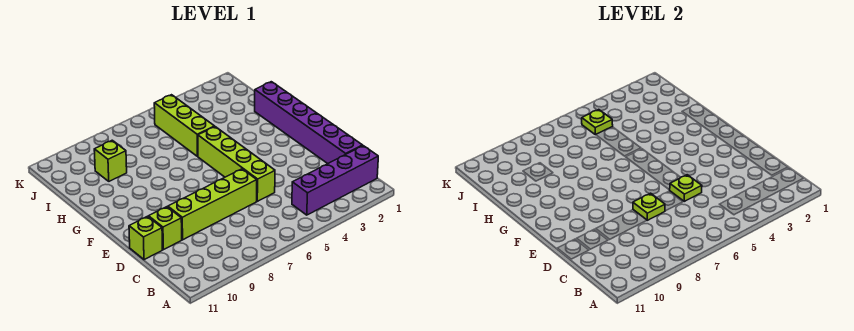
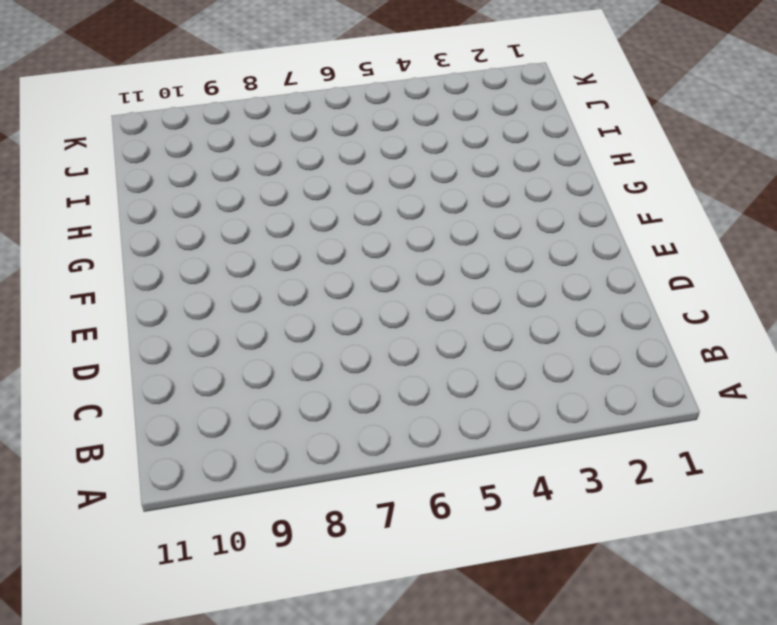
none -> purple brick B1:B4 level 1
none -> purple brick C1:H1 level 1

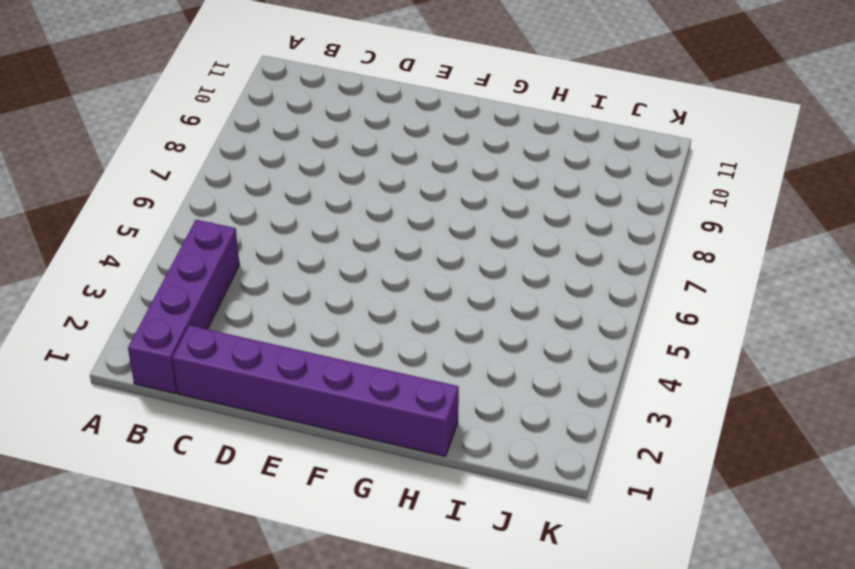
none -> lime brick D5:G5 level 1
none -> lime brick D6:D9 level 1

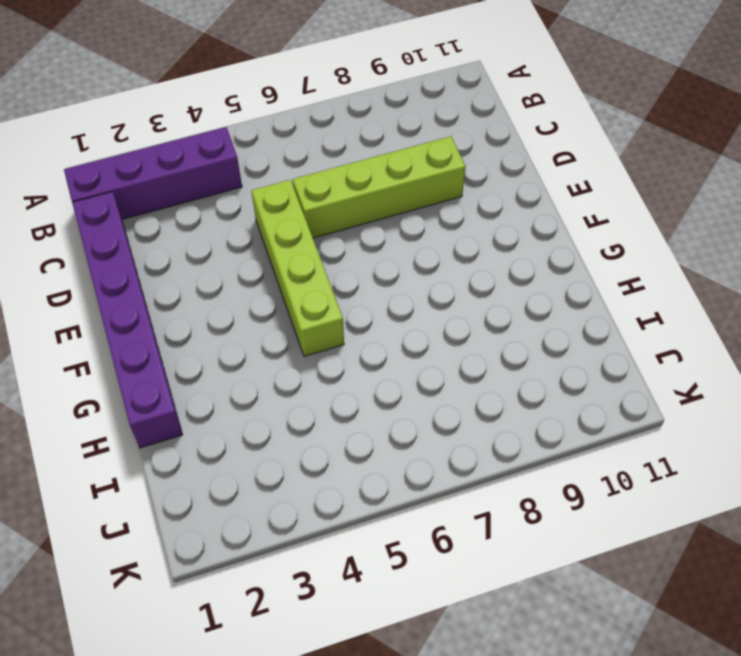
none -> lime brick D10 level 1
none -> lime brick D11 level 1

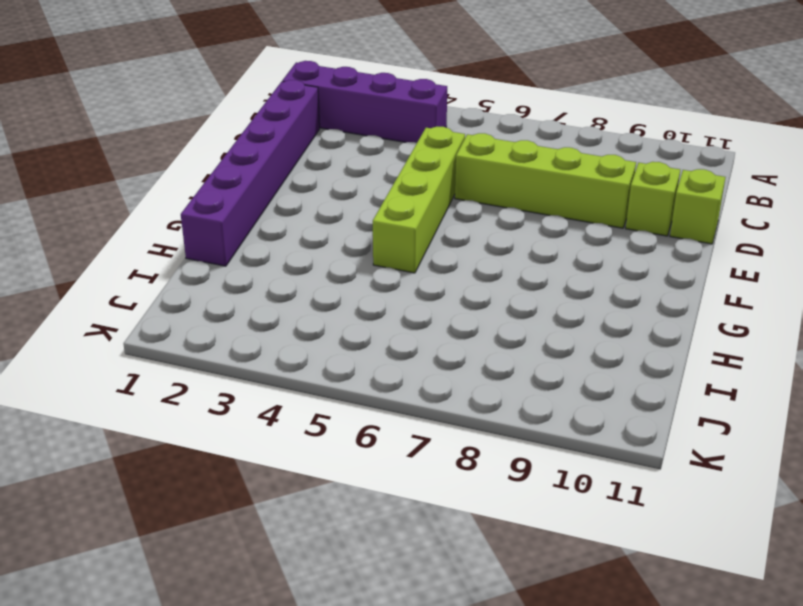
none -> lime brick H5:J5 level 1
none -> lime brick I9 level 1

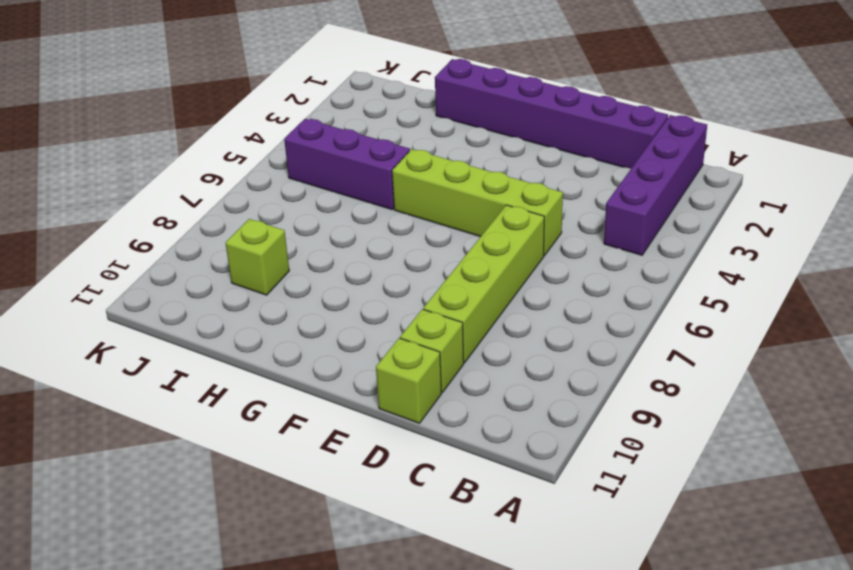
purple brick H5:J5 level 1 -> lime brick H5:J5 level 1
none -> lime plate D5 level 2
none -> lime plate D7 level 2

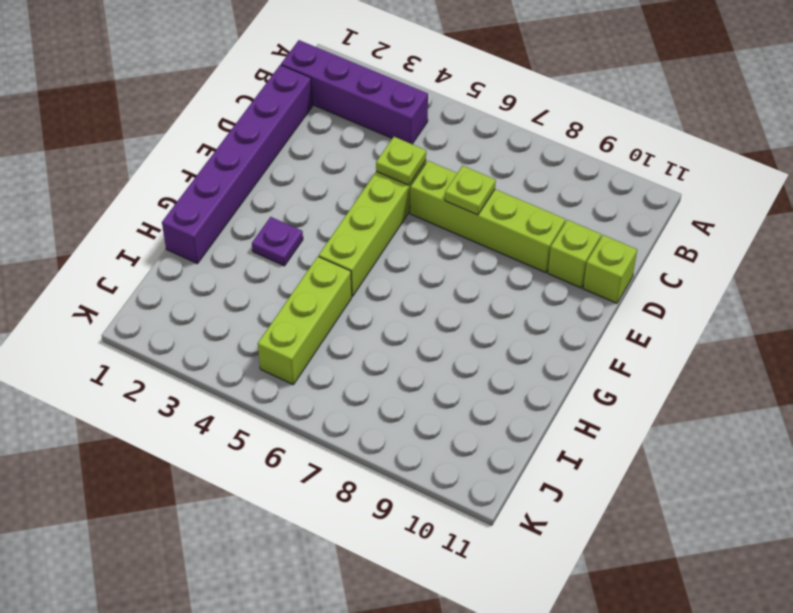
purple plate G3 level 1 -> none
none -> lime brick I9 level 1
none -> lime plate J5 level 2

